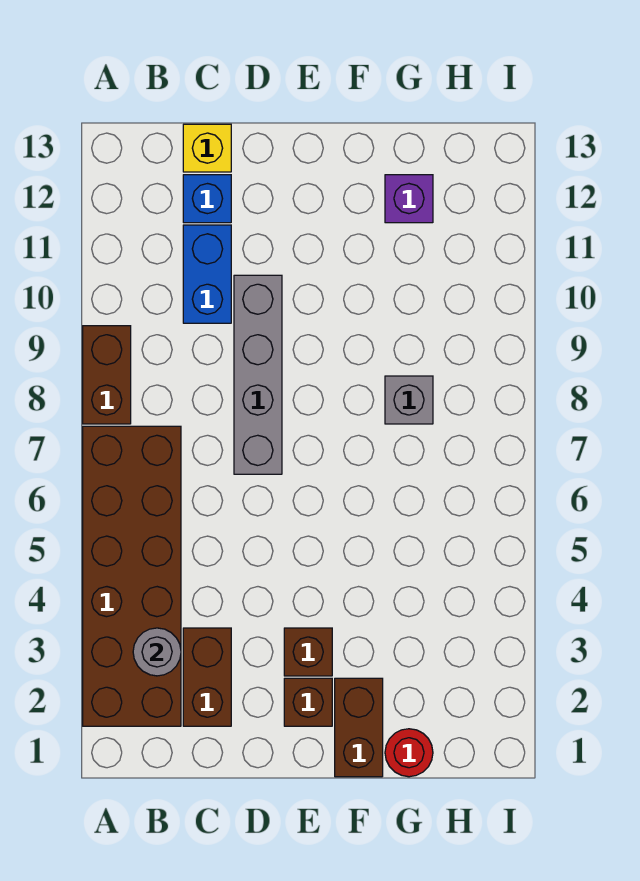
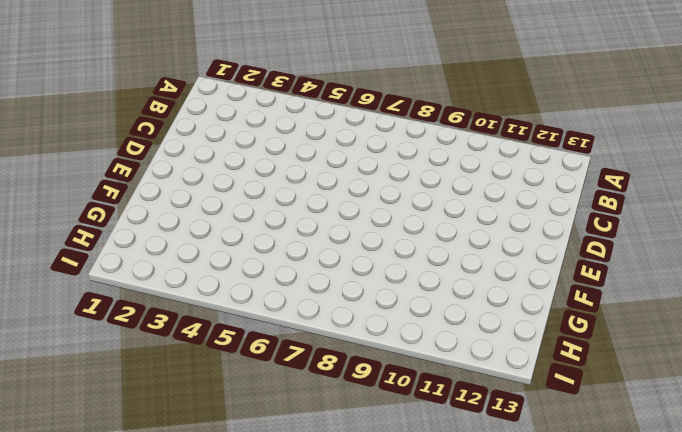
none -> brown brick A2:B7 level 1
none -> brown brick A8:A9 level 1
none -> brown brick C2:C3 level 1

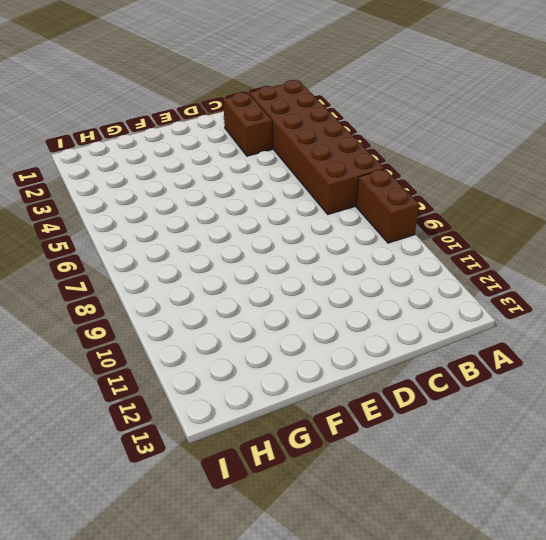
none -> blue brick C10:C11 level 1
none -> blue brick C12 level 1
none -> yellow brick C13 level 1

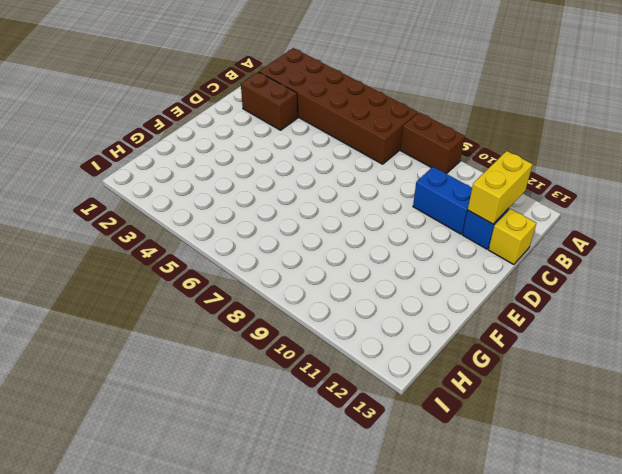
yellow brick B12:C12 level 2 -> none
none -> grey brick D7:D10 level 1
none -> brown brick E2 level 1
none -> brown brick E3 level 1

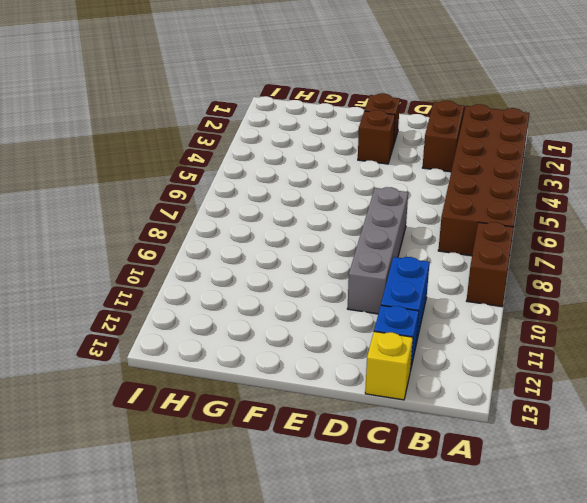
none -> brown brick F1:F2 level 1
none -> red round brick G1 level 1
none -> grey brick G8 level 1

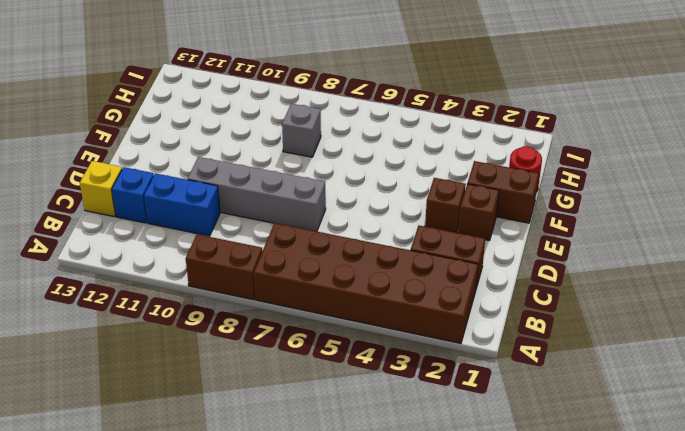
none -> purple brick G12 level 1
none -> grey round brick B3 level 2

